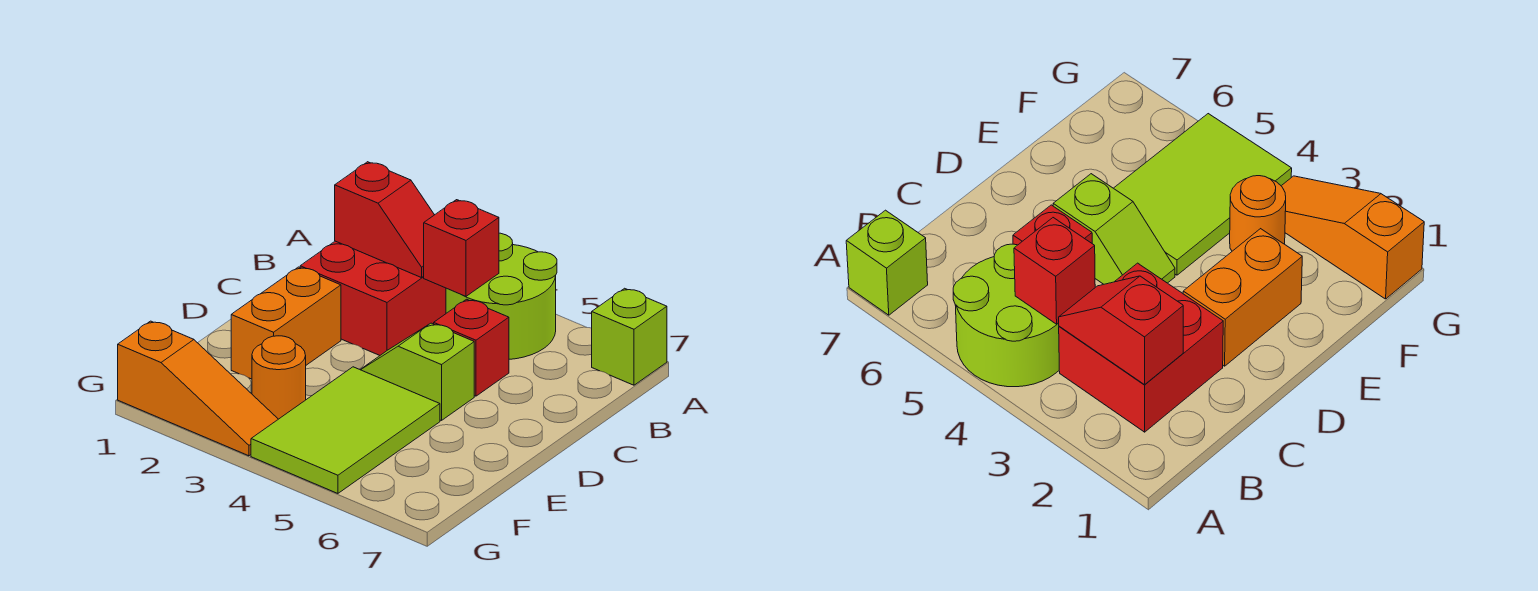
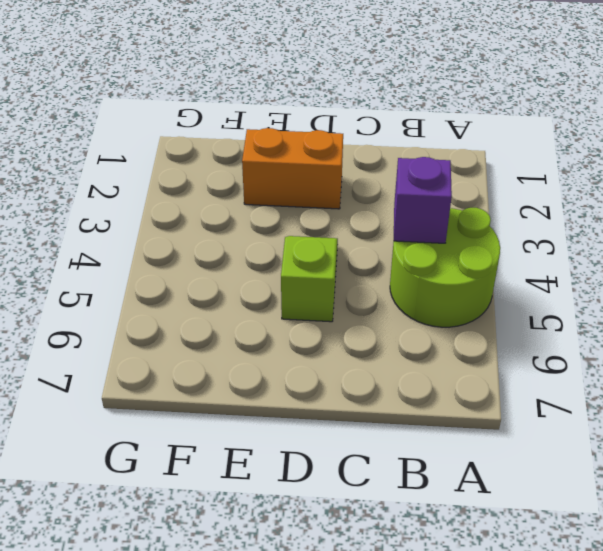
purple brick B4 level 2 -> red brick B4 level 2
none -> lime brick A7 level 1
none -> red brick B2:C3 level 1

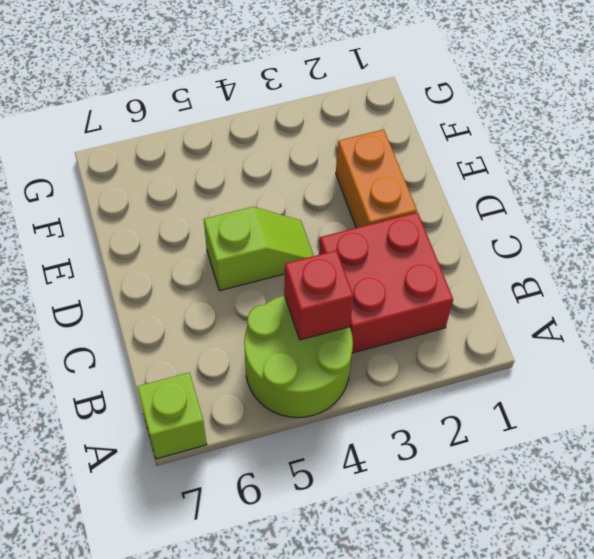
none -> red brick C5 level 1
none -> lime tile E4:G5 level 1

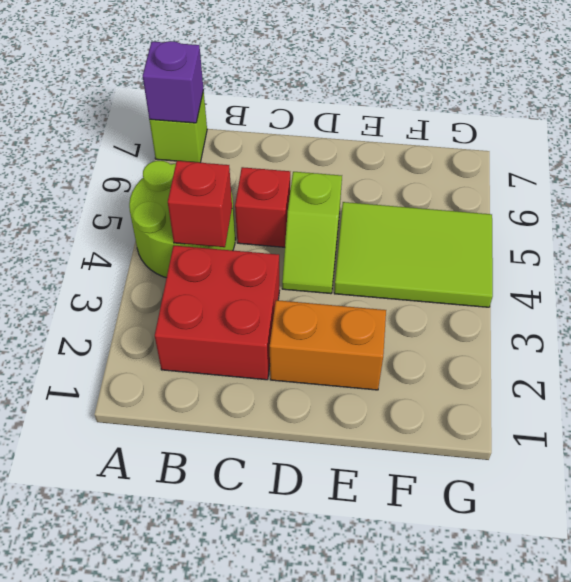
purple brick A7 level 2 -> none
none -> orange round brick F3 level 1
none -> orange slope G1:G3 level 1 top 1

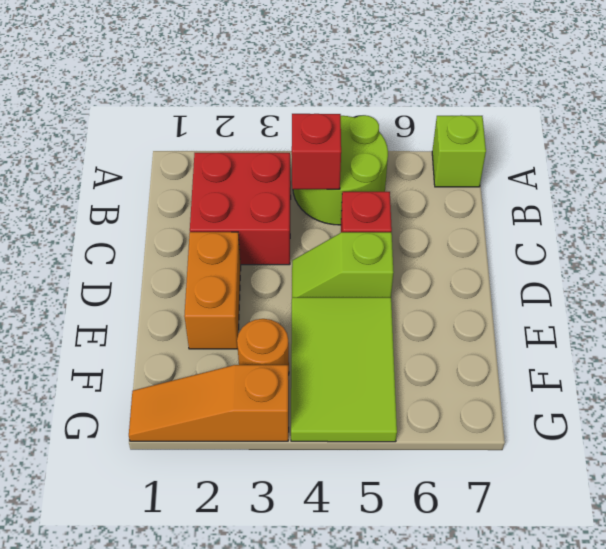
orange slope G1:G3 level 1 top 3 -> orange slope G1:G3 level 1 top 1
none -> red slope B2:B3 level 2 top 2

